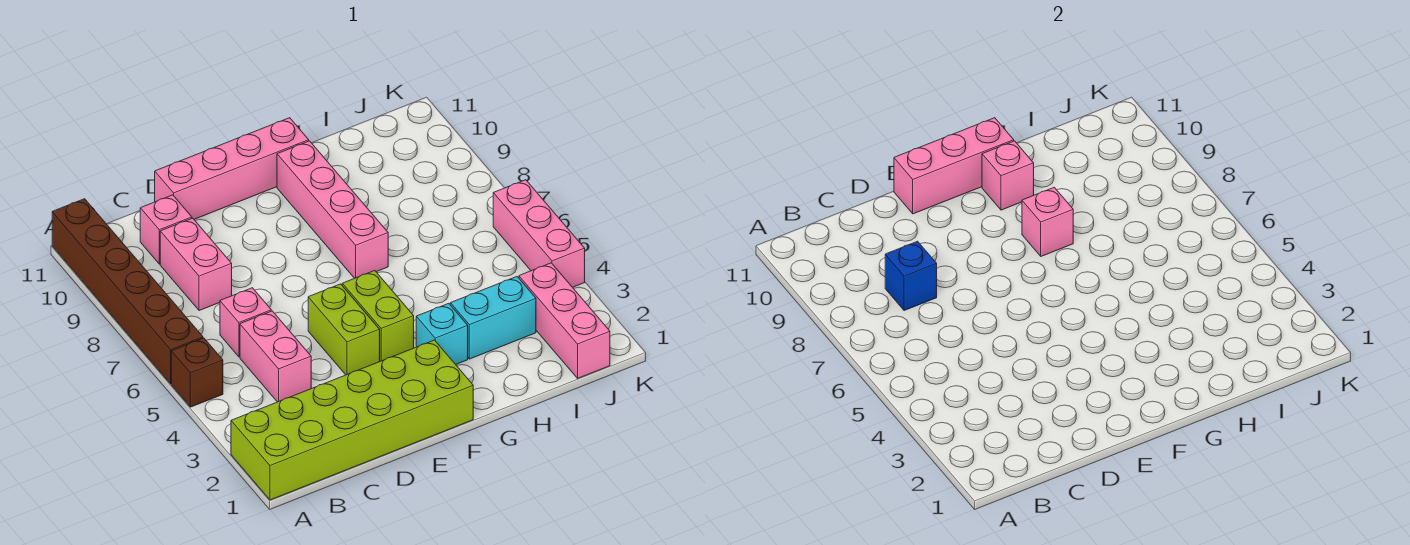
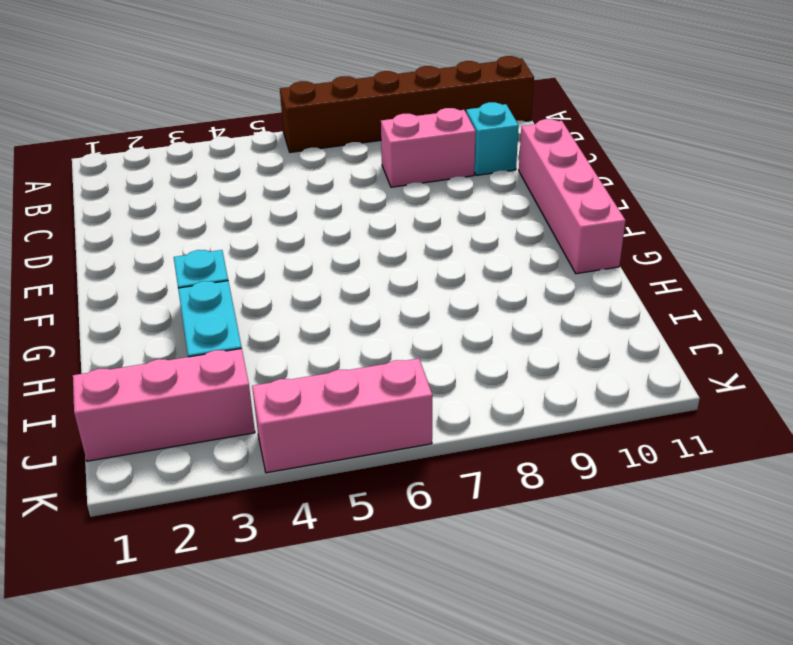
cyan brick C10 level 1 -> pink brick C10 level 1
none -> lime brick A1:F2 level 1
none -> brown brick A5 level 1
none -> pink brick C4:C5 level 1

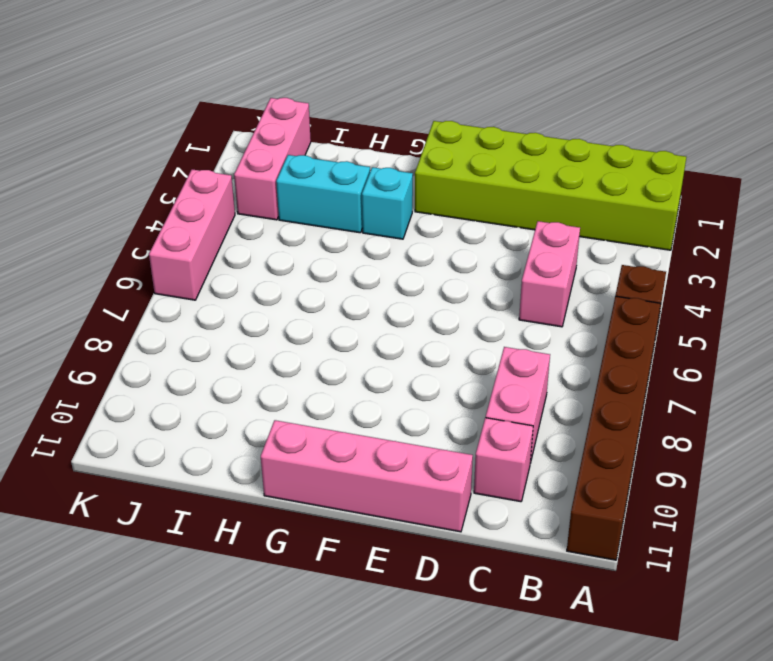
none -> pink brick C6 level 1
none -> lime brick E4:E5 level 1
none -> lime brick F4:F5 level 1

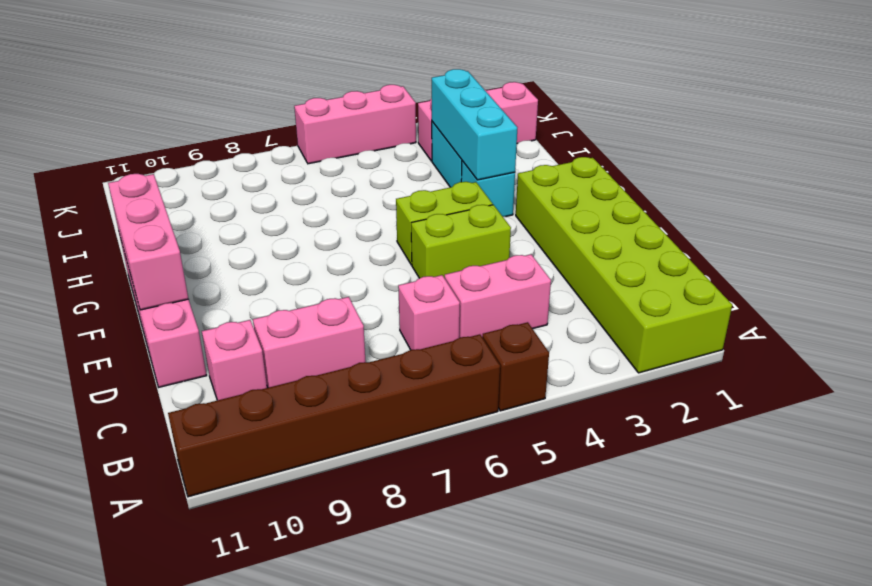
cyan brick G3:I3 level 2 -> none
none -> pink brick G7:G10 level 1
none -> blue brick C8 level 2
none -> pink brick G8 level 2

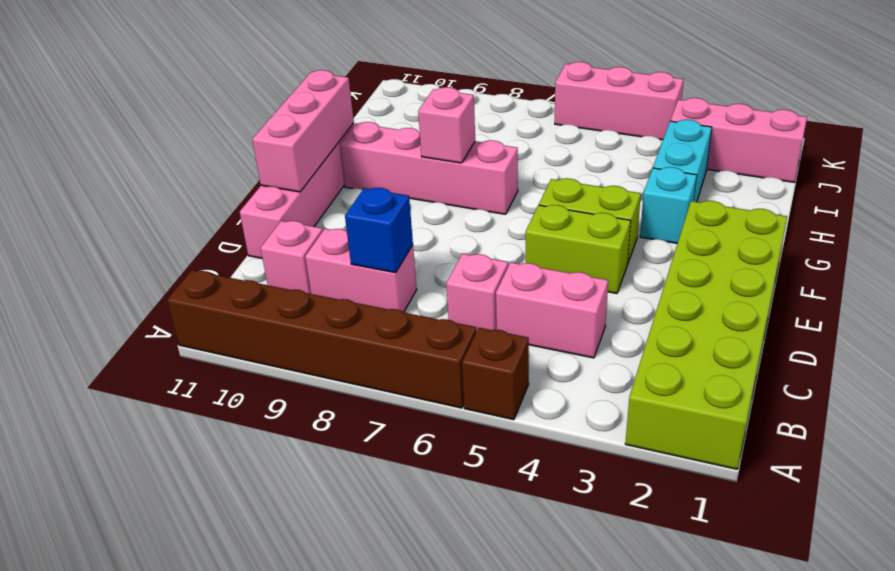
none -> pink brick G10 level 2

